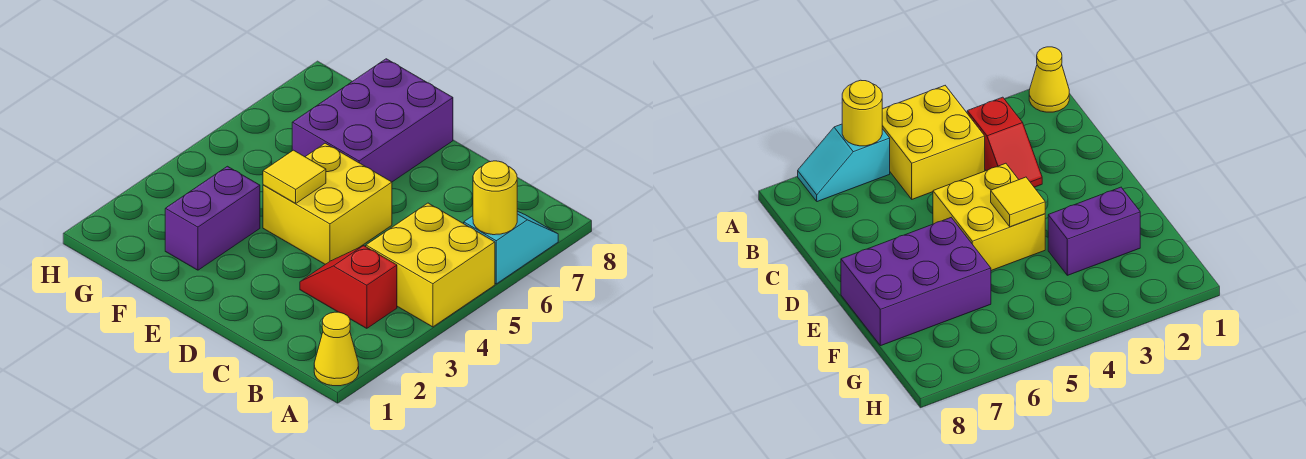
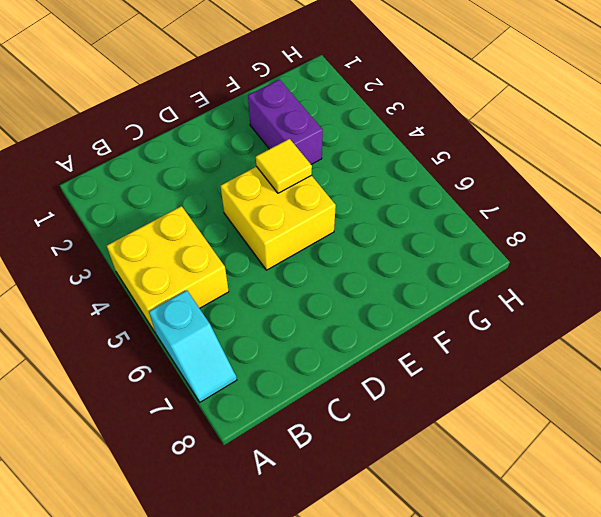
none -> yellow cone A1 level 1
none -> red slope B3:C3 level 1 top B

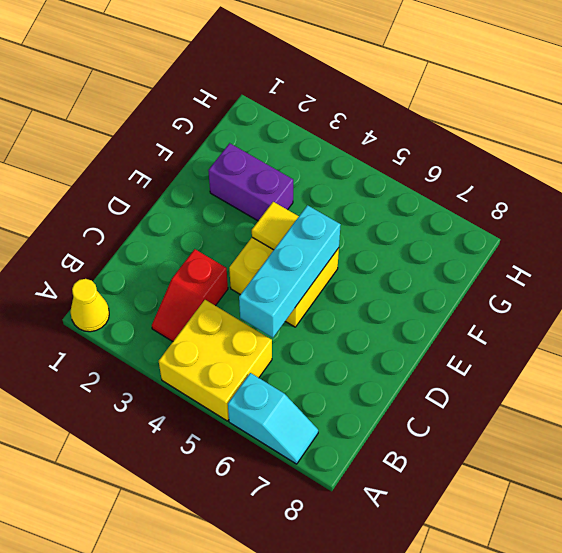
red slope B3:C3 level 1 top C -> red slope B3:C3 level 1 top B
cyan brick C5:E5 level 2 -> none
none -> purple brick E6:F8 level 1
none -> yellow round brick A6 level 2

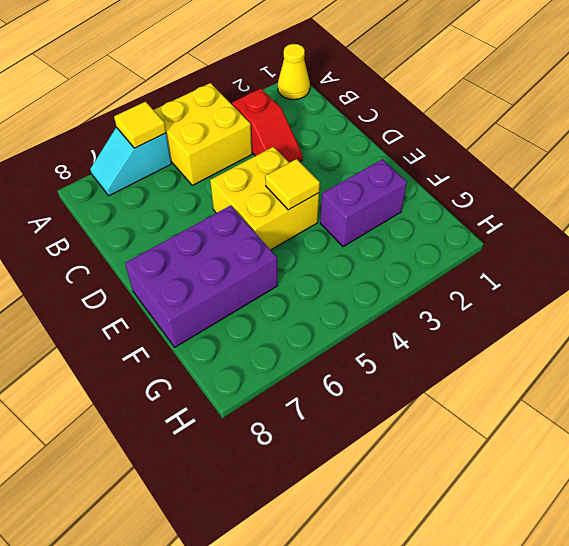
yellow tile A6 level 2 -> yellow round brick A6 level 2

